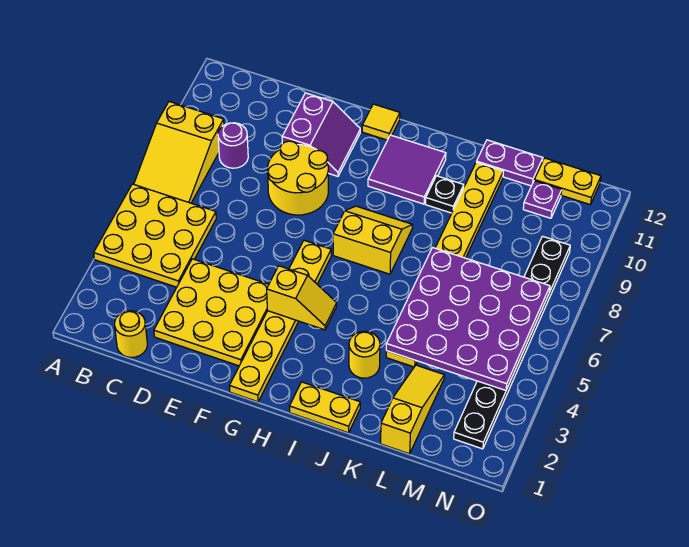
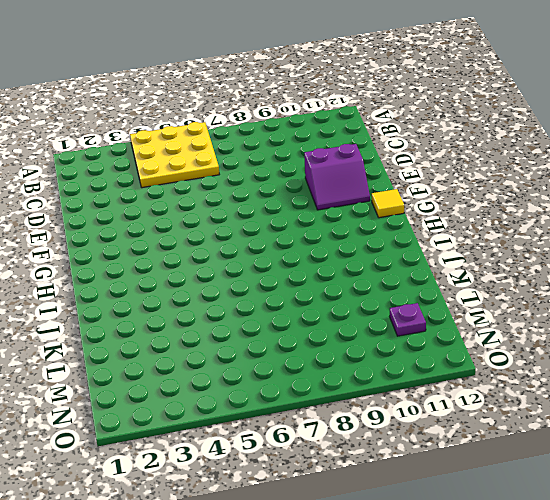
none -> yellow slope A7:B9 level 1 top 9
none -> yellow round brick C1 level 1
none -> purple round brick C9 level 1

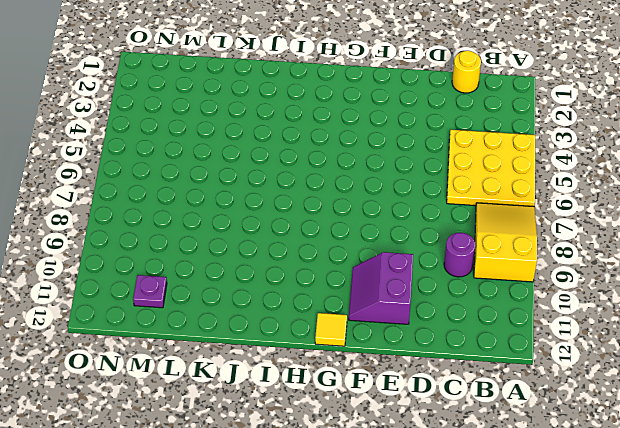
none -> yellow plate D2:F4 level 1
none -> yellow round brick E8:F9 level 1
none -> yellow plate G1:G6 level 1

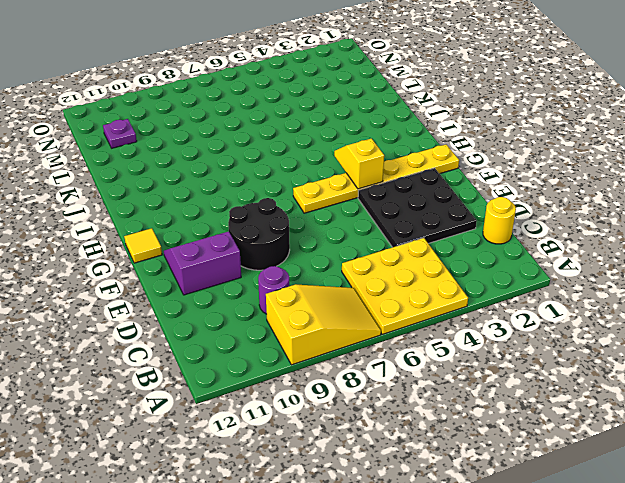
black plate D2:F4 level 1 -> yellow plate D2:F4 level 1
black round brick E8:F9 level 1 -> yellow round brick E8:F9 level 1
none -> yellow slope H7:I8 level 1 top 7
none -> purple tile H10:I11 level 1
none -> yellow plate I1:J1 level 1

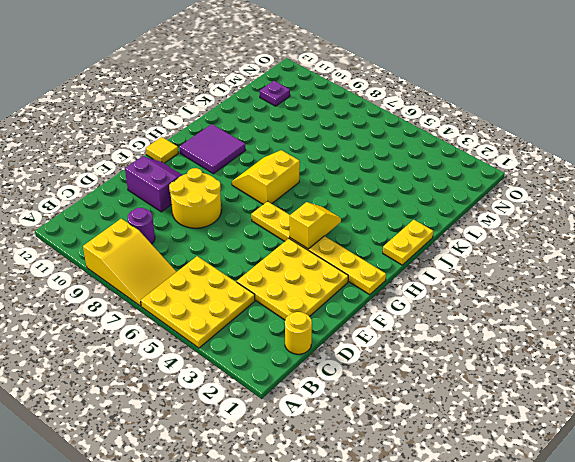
none -> yellow round brick J3 level 1
none -> black plate J10 level 1
none -> yellow plate K4:K11 level 1

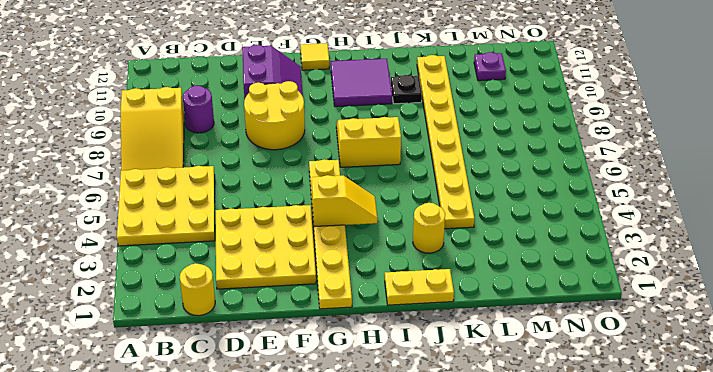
none -> purple plate K12:L12 level 1
none -> yellow slope L1:L3 level 1 top 1
none -> yellow plate M12:N12 level 1

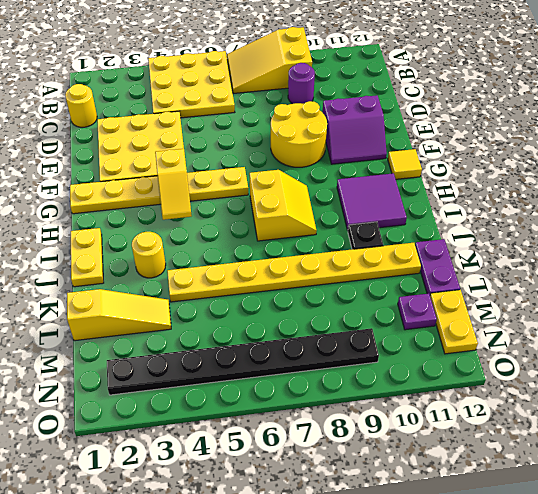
none -> purple plate K4:N7 level 2

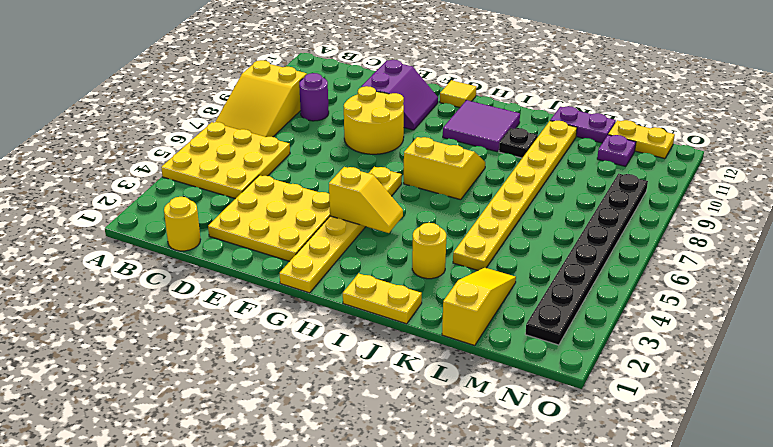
none -> purple plate K4:N7 level 2

